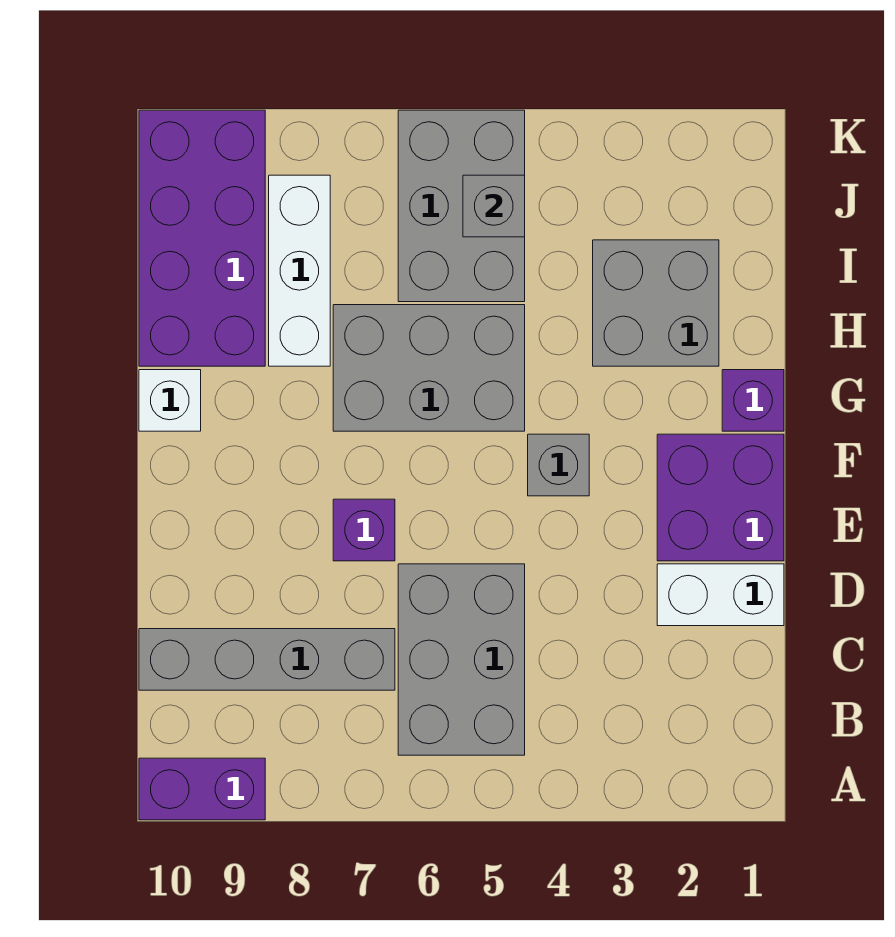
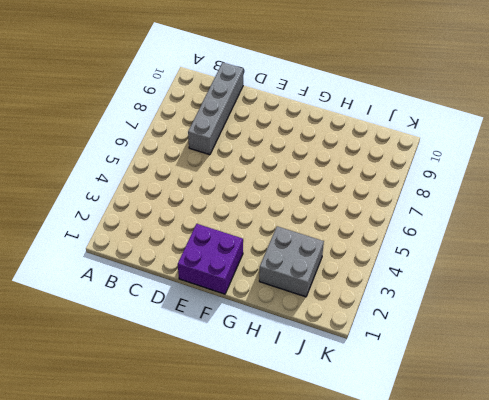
none -> purple brick A9:A10 level 1
none -> grey brick B5:D6 level 1
none -> white brick D1:D2 level 1

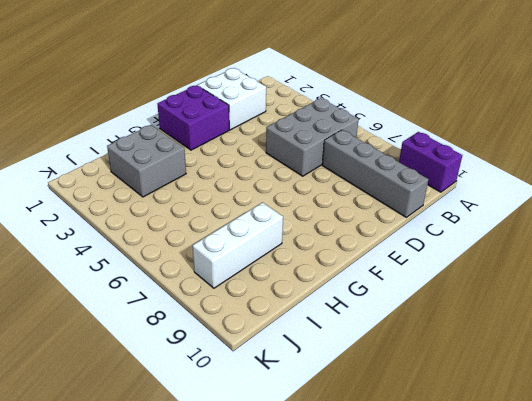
white brick C1:D2 level 1 -> white brick D1:D2 level 1
none -> purple brick E7 level 1
none -> grey brick F4 level 1
none -> purple brick G1 level 1

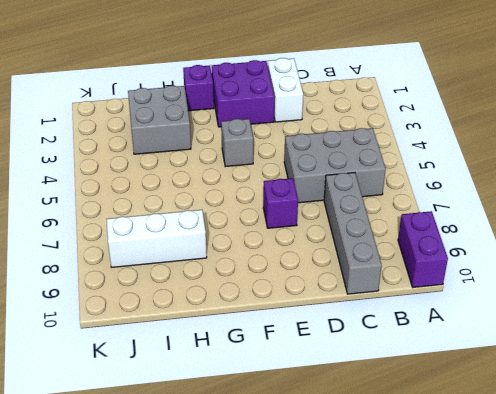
none -> grey brick G5:H7 level 1
none -> white brick G10 level 1
none -> purple brick H9:K10 level 1

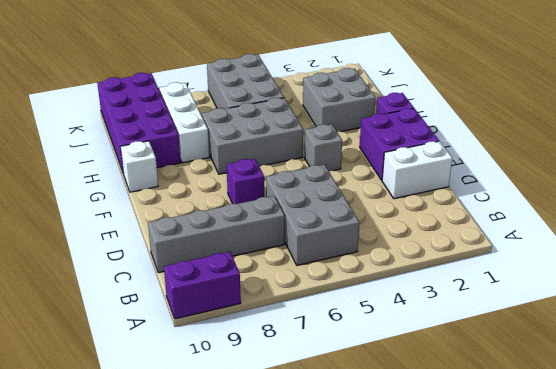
none -> grey brick J5 level 2

